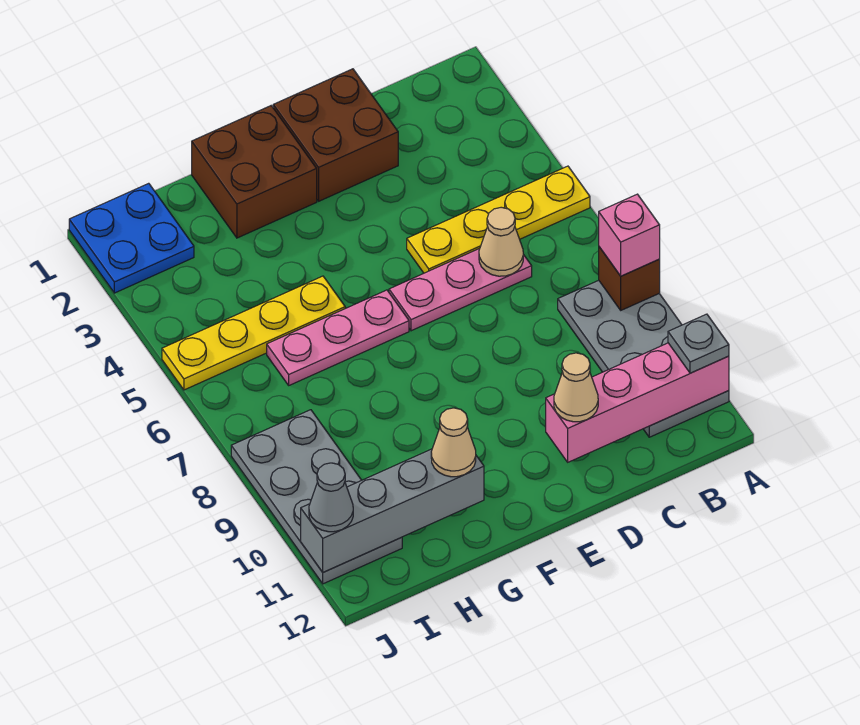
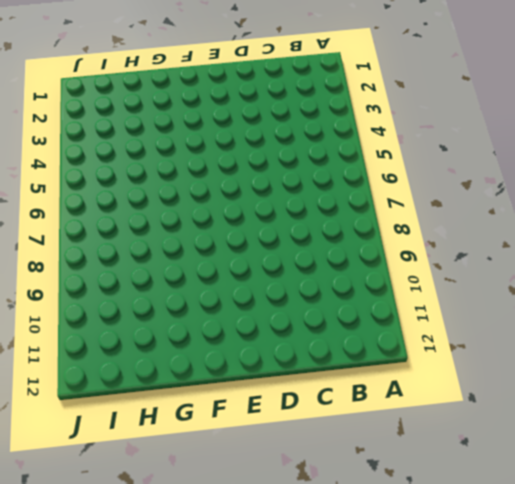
none -> yellow plate A5:D5 level 1
none -> grey plate A8:B11 level 1
none -> pink plate C6:E6 level 1

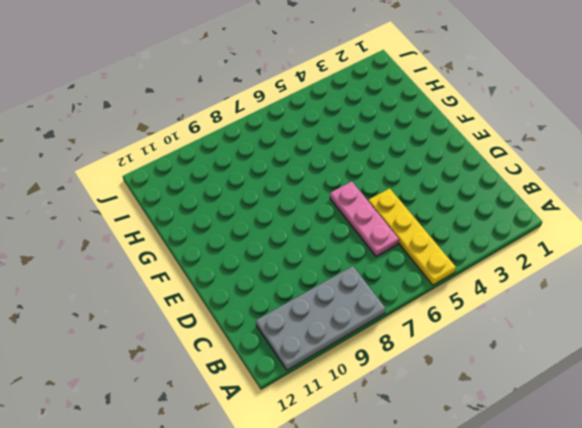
none -> brown brick D1:E2 level 1
none -> brown brick F1:G2 level 1
none -> pink plate F6:H6 level 1

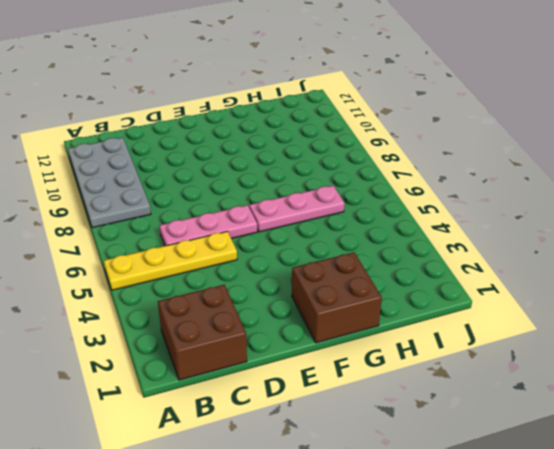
brown brick B1:C2 level 1 -> brown brick D1:E2 level 1
none -> yellow plate G5:J5 level 1
none -> blue plate I1:J2 level 1
none -> grey plate I8:J11 level 1

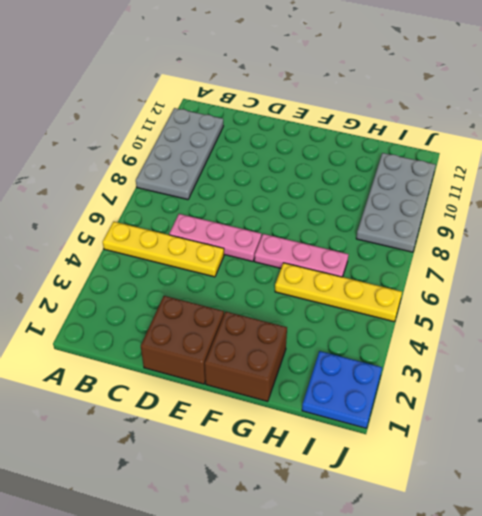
none -> brown brick A8 level 2
none -> pink brick A11:D11 level 2
none -> tan cone C6 level 2

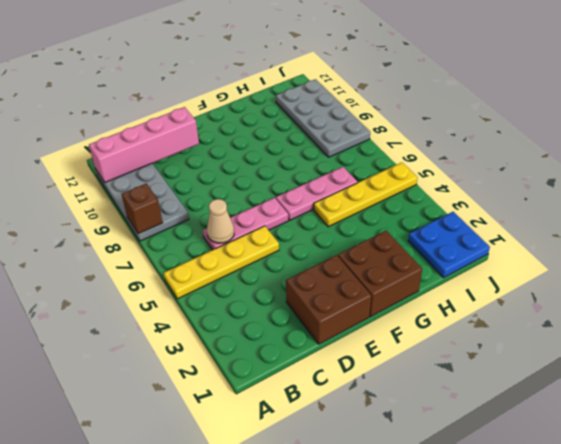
none -> grey brick G11:J11 level 2
none -> pink brick A8 level 3
none -> grey plate A11 level 3

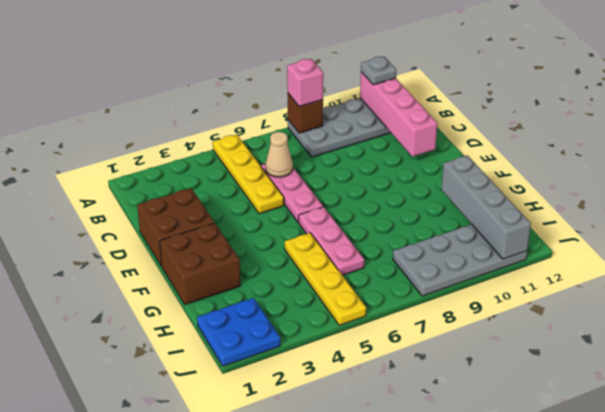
none -> tan cone D11 level 3
none -> tan cone G11 level 3
none -> grey cone J11 level 3

